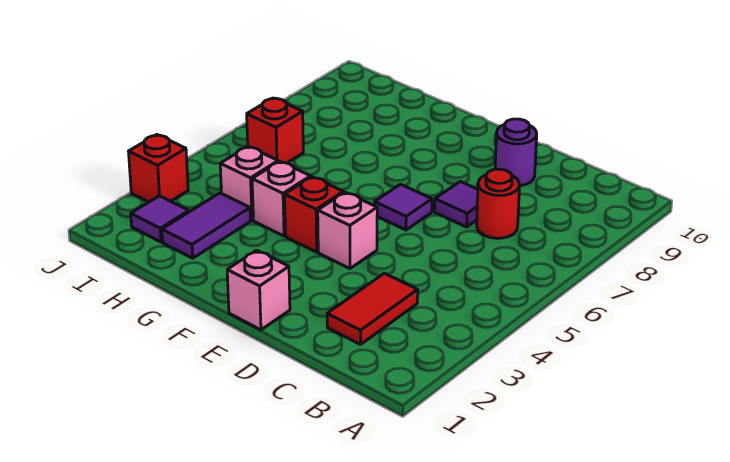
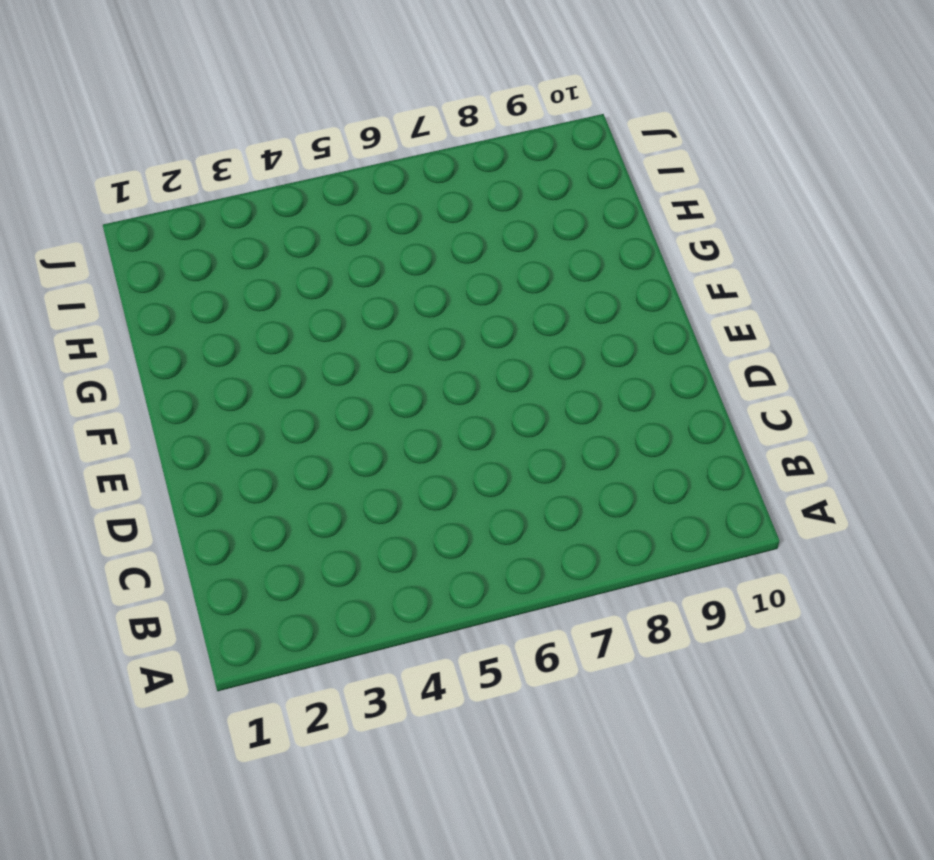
none -> red tile C2:C3 level 1
none -> red round brick C7 level 1
none -> purple tile D7 level 1

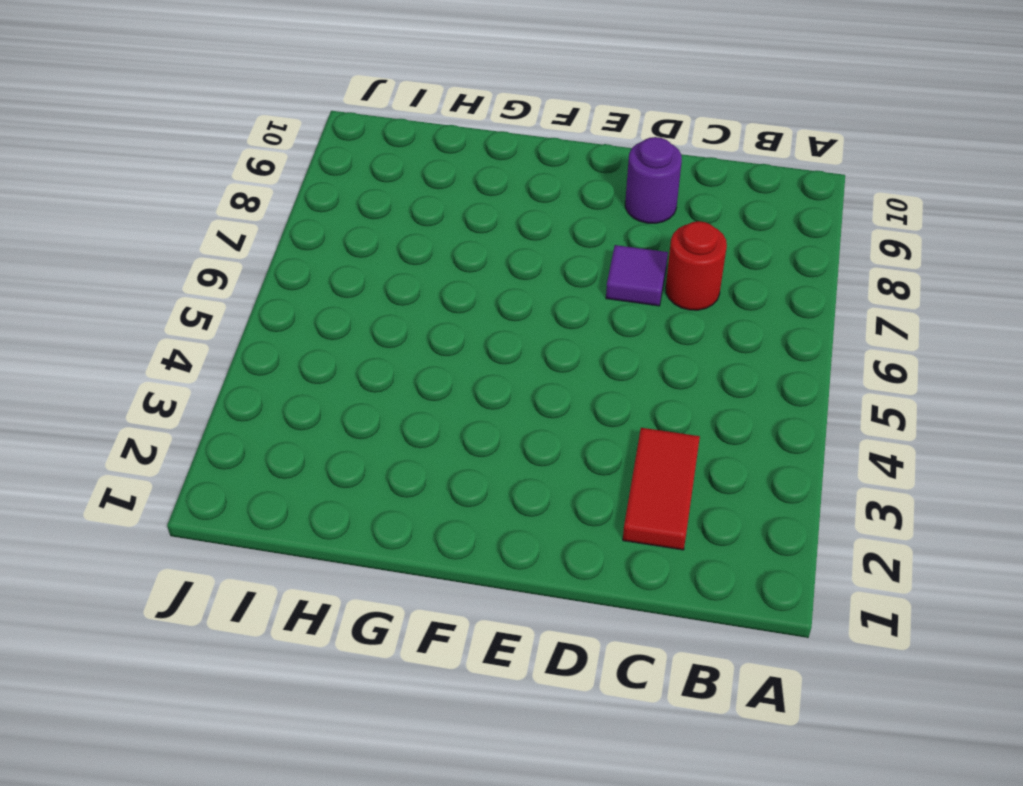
none -> pink brick E1 level 1
none -> pink brick E4 level 1
none -> purple tile E6 level 1

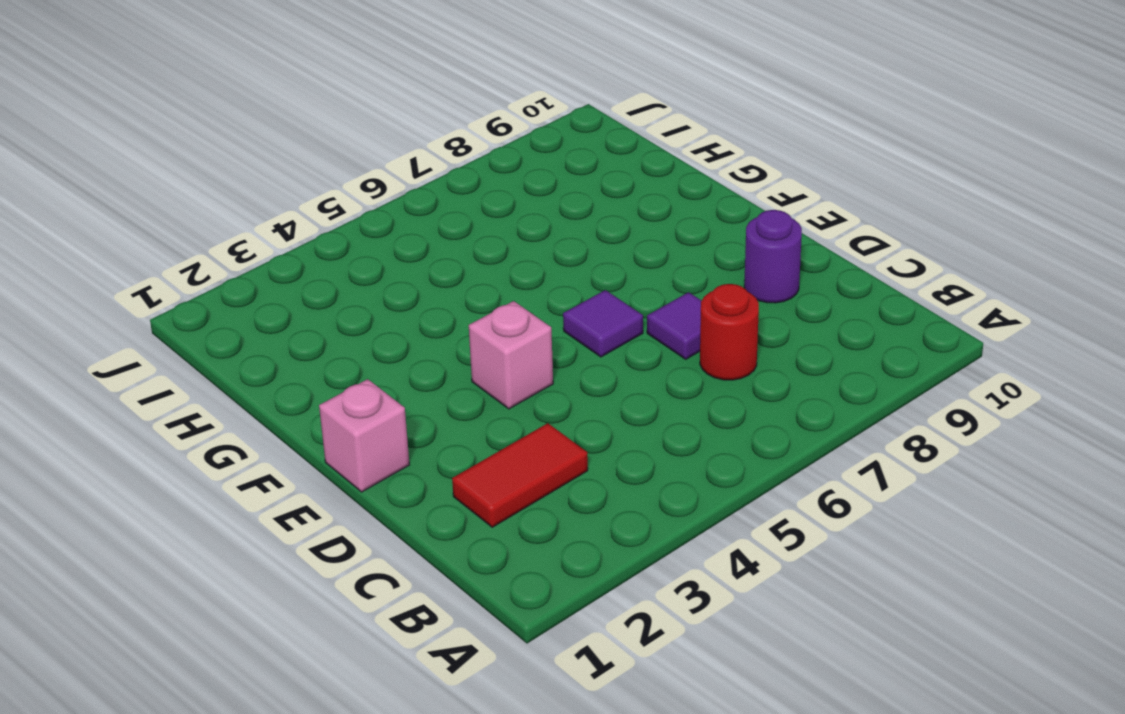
none -> red brick F4 level 1
none -> pink brick G4 level 1
none -> purple tile H2:H3 level 1

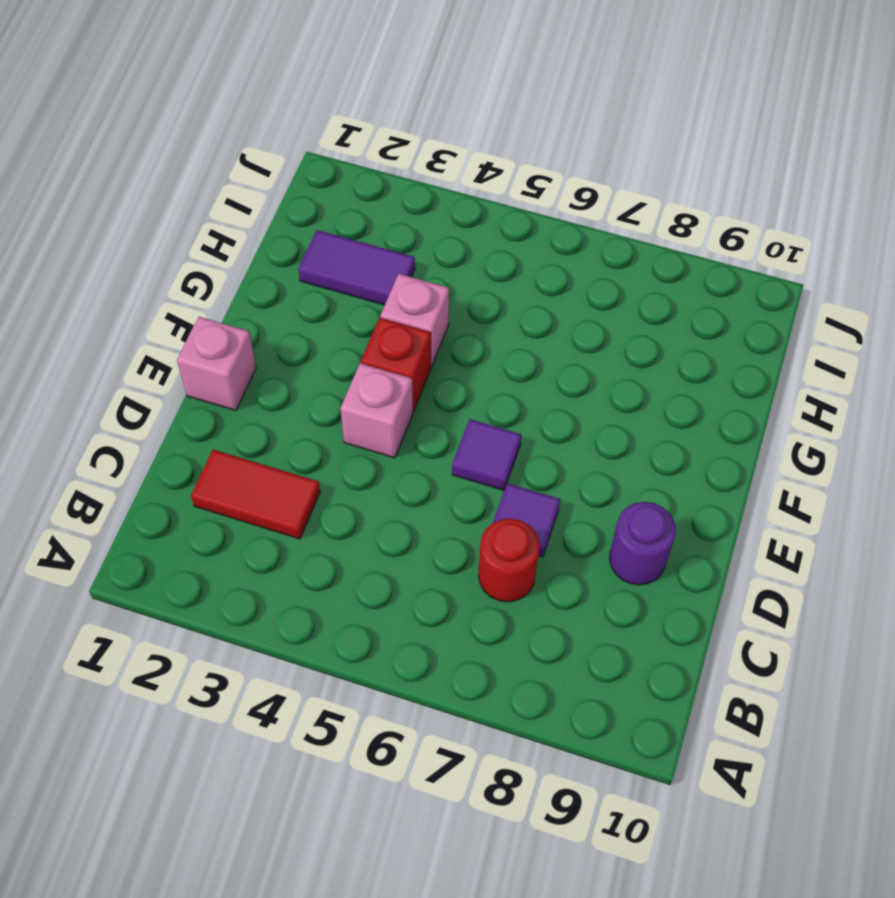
none -> pink brick H4 level 1
none -> purple tile I2 level 1
none -> red brick I6 level 1

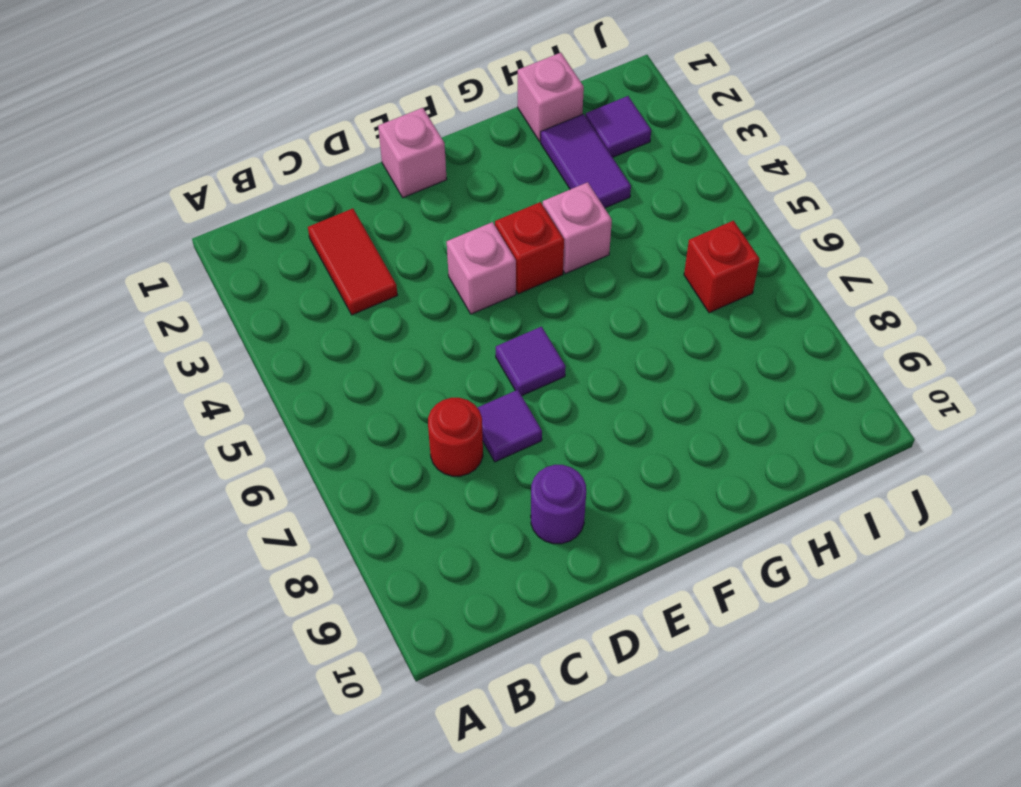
pink brick H1 level 1 -> pink brick H4 level 1
none -> red brick J3 level 1

